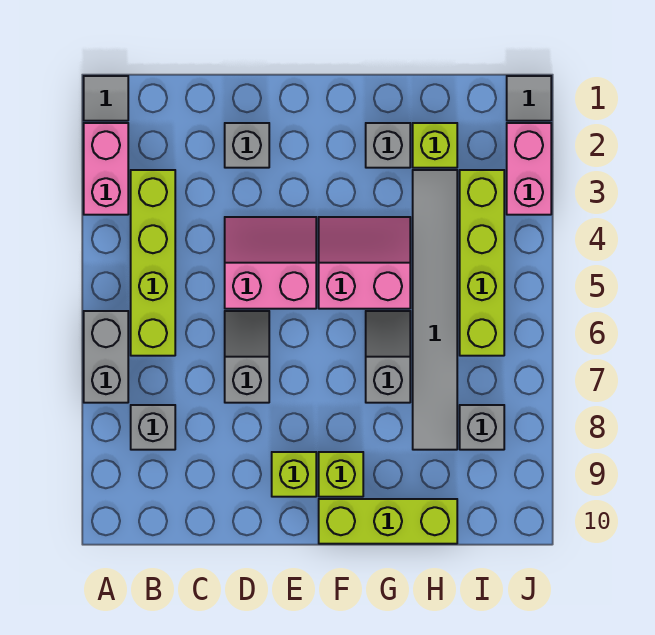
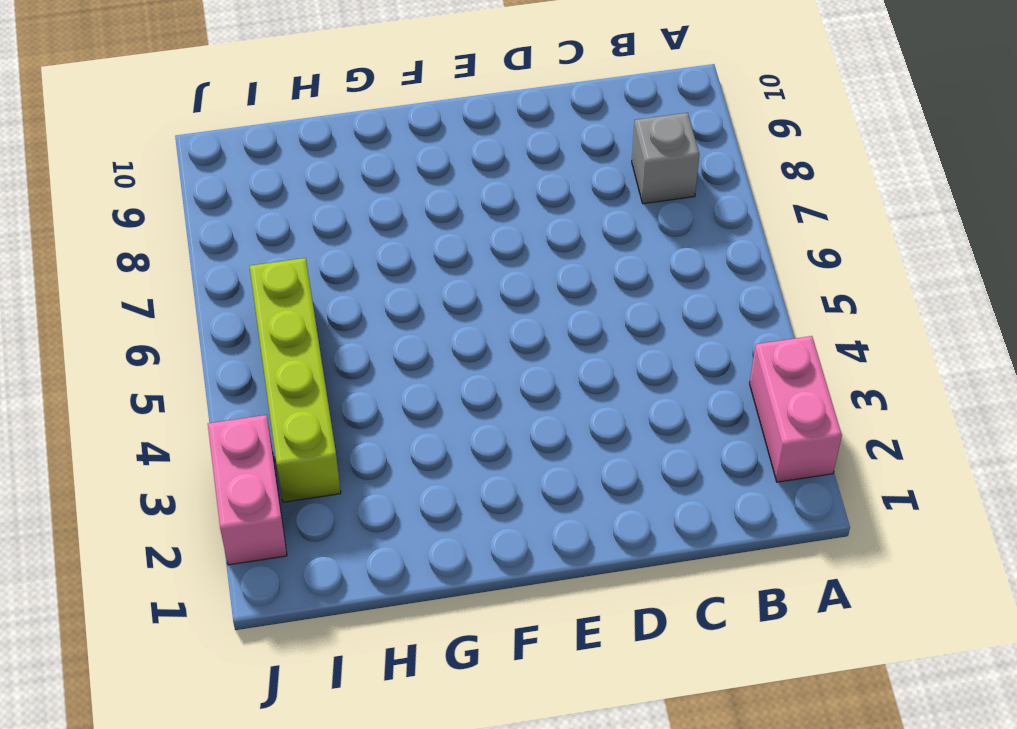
none -> grey tile A1 level 1
none -> grey brick A6:A7 level 1
none -> lime brick B3:B6 level 1

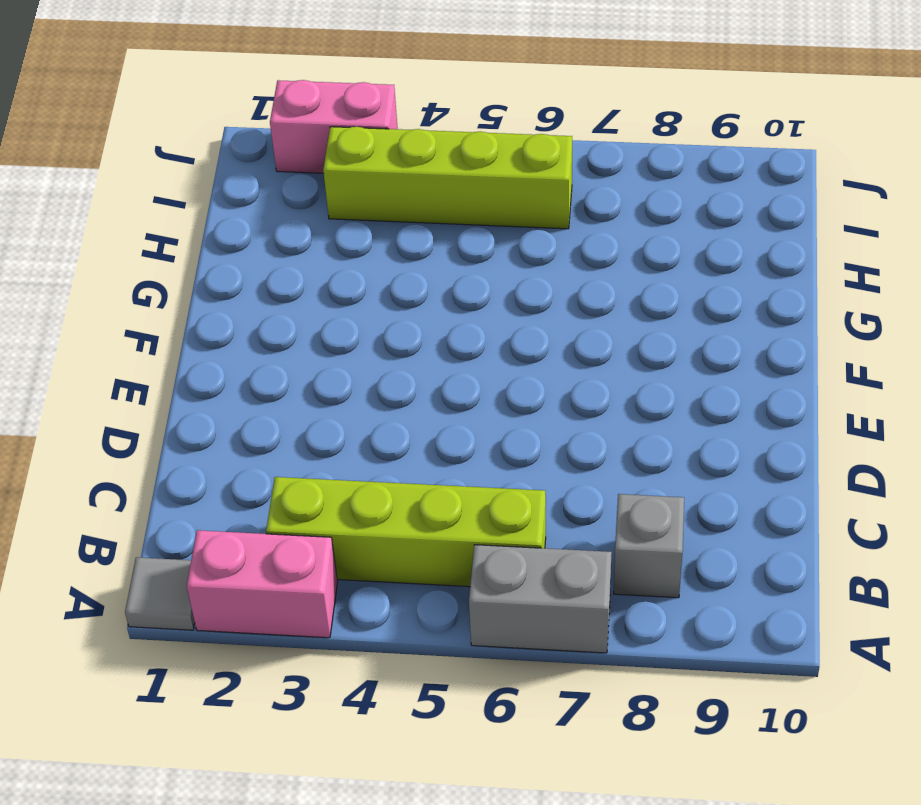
none -> grey brick D2 level 1
none -> pink slope D4:E5 level 1 top 5
none -> grey slope D6:D7 level 1 top 7

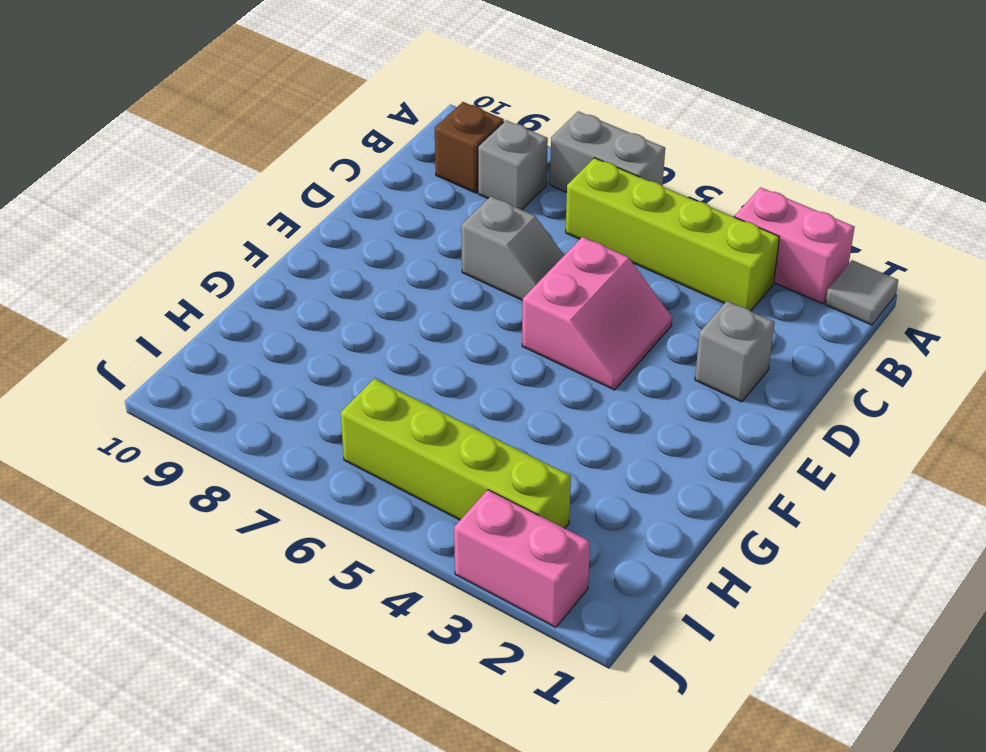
brown brick B9 level 1 -> none
none -> lime brick E9 level 1
none -> pink slope F4:G5 level 1 top 5
none -> lime brick F9 level 1

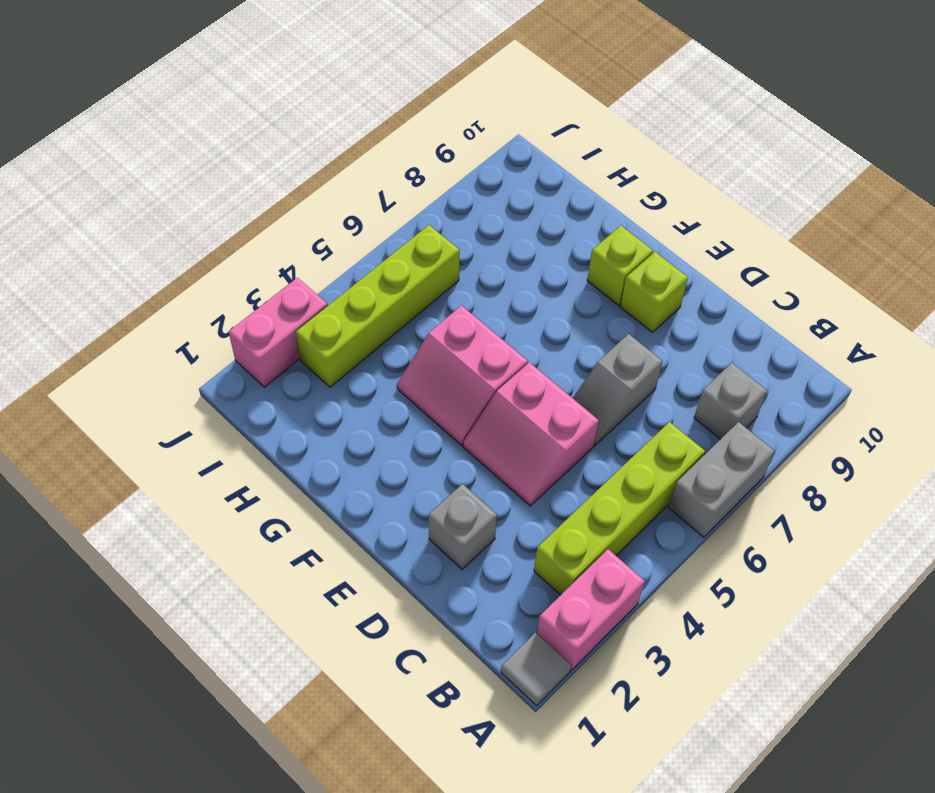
none -> lime brick F10:H10 level 1
none -> grey brick G2 level 1
none -> grey slope G6:G7 level 1 top 7

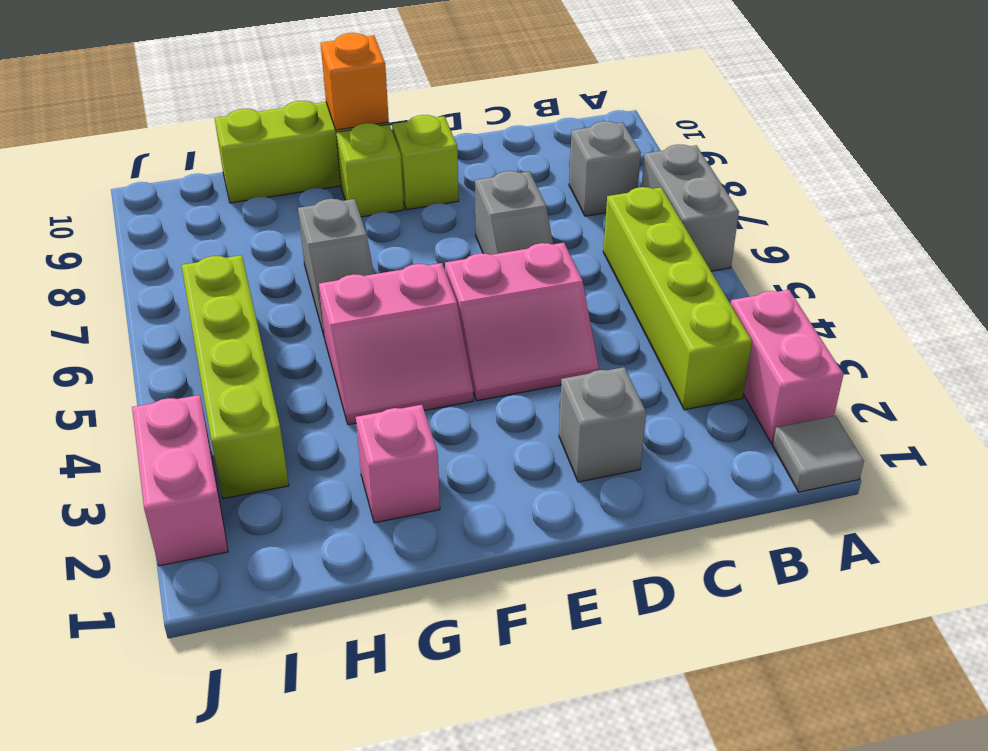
orange brick F10 level 2 -> none
pink brick G2 level 1 -> grey brick G2 level 1
none -> lime brick H2 level 1
none -> grey tile H3:H8 level 1
none -> grey brick I8 level 1

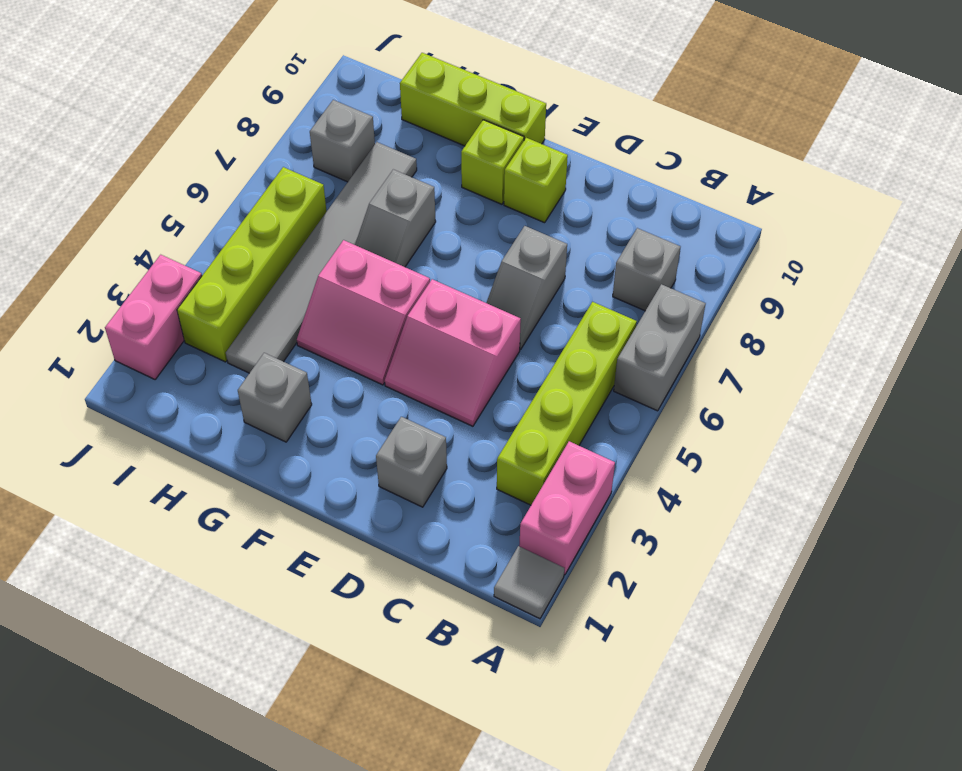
none -> lime brick H2 level 1
none -> grey tile J1 level 1

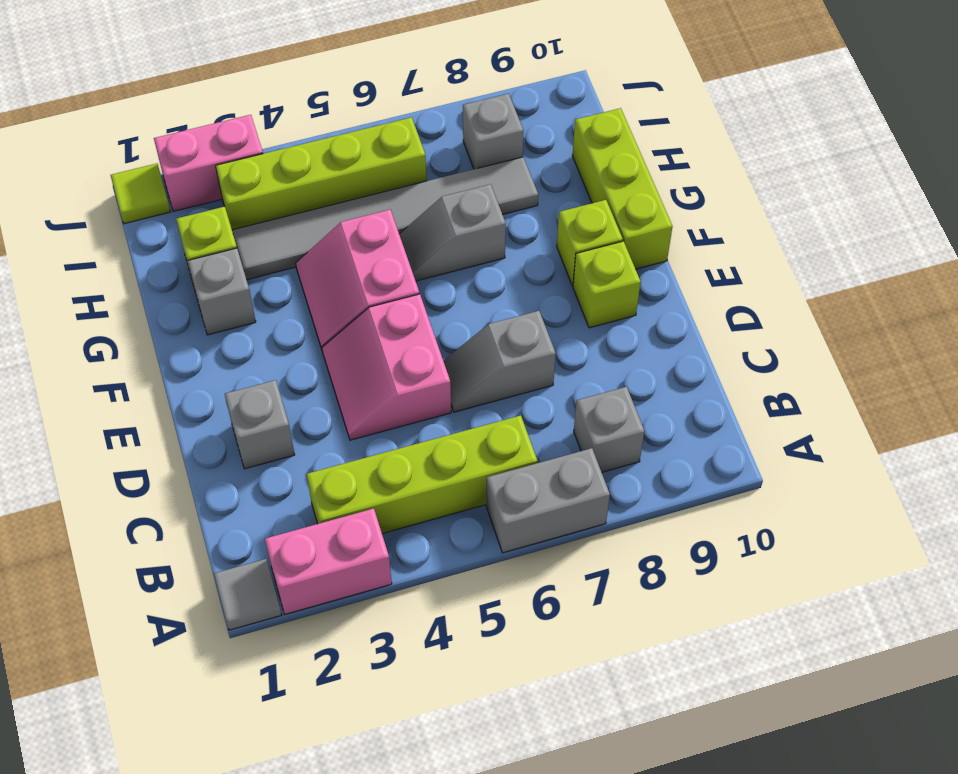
lime tile J1 level 1 -> grey tile J1 level 1

